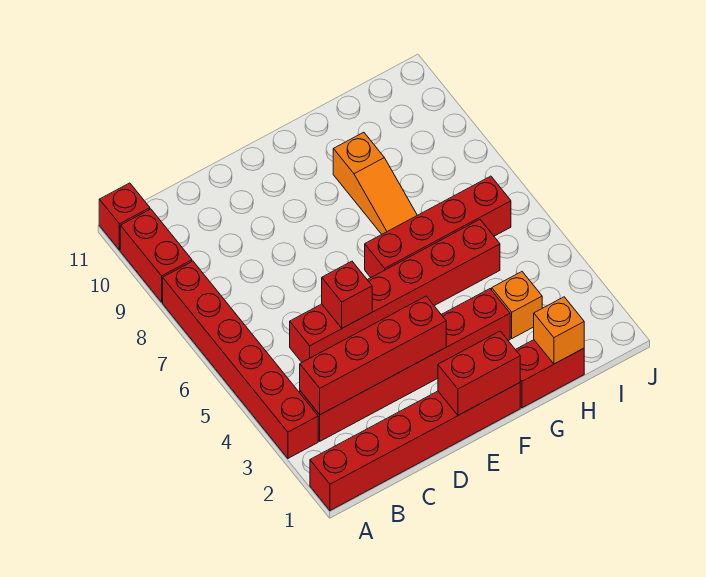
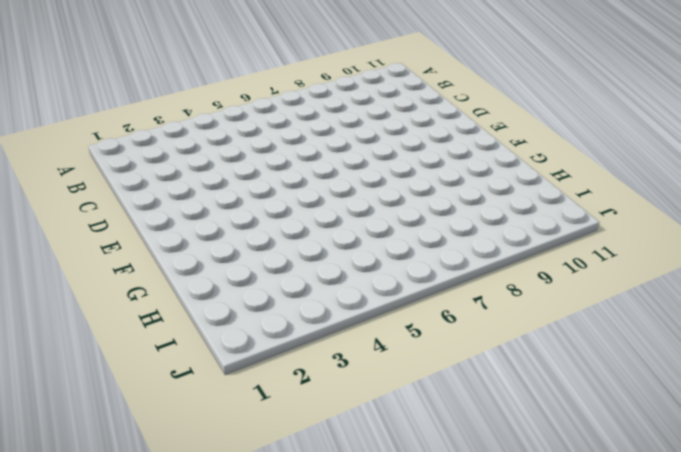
none -> red brick A1:F1 level 1
none -> red brick A3:A8 level 1
none -> red brick A9:A10 level 1

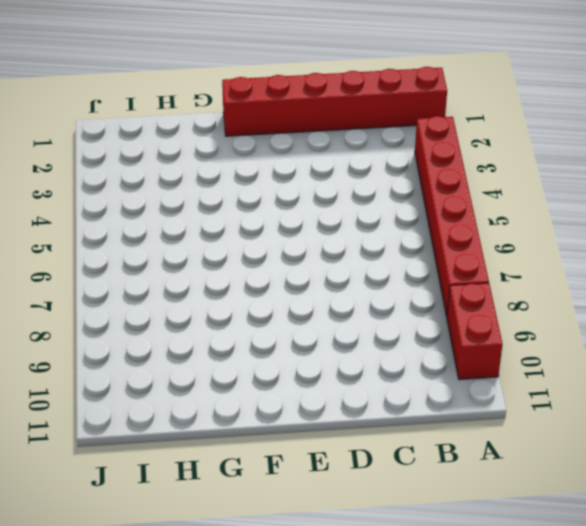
none -> red brick A11 level 1
none -> red brick B3:G3 level 1
none -> red brick C5:H5 level 1

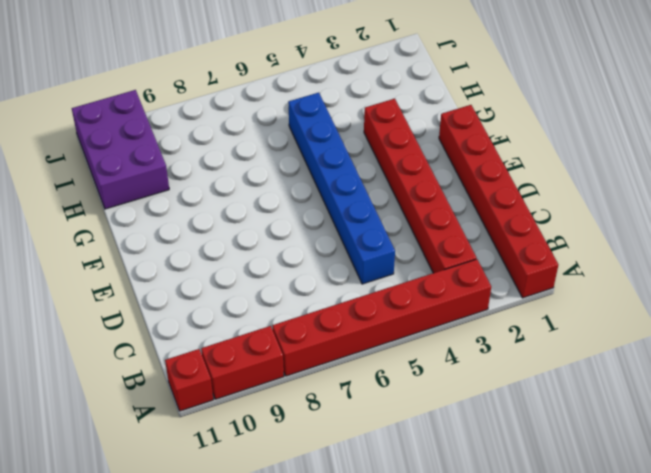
blue brick C5:H5 level 1 -> red brick C5:H5 level 1
purple brick H10:J11 level 1 -> none
none -> red brick F6:I6 level 1
none -> red brick G1:H1 level 1
none -> orange slope G7:G9 level 1 top 9

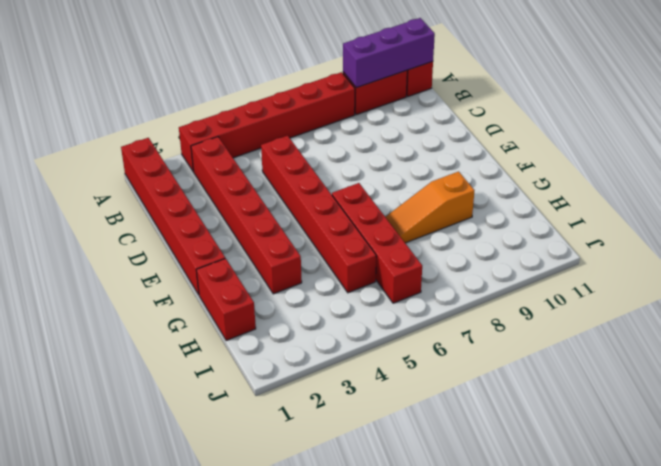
purple brick A9:A11 level 2 -> none
none -> orange brick H3 level 1
none -> red brick B3:E3 level 2
none -> red brick D5 level 2

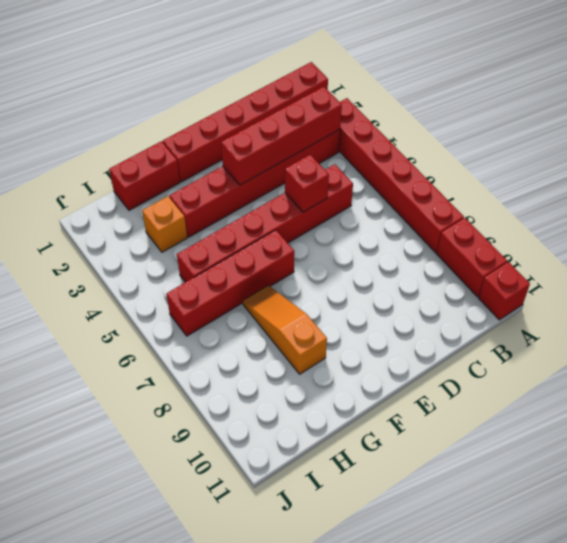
none -> red brick E1:F1 level 2
none -> orange brick H1 level 2

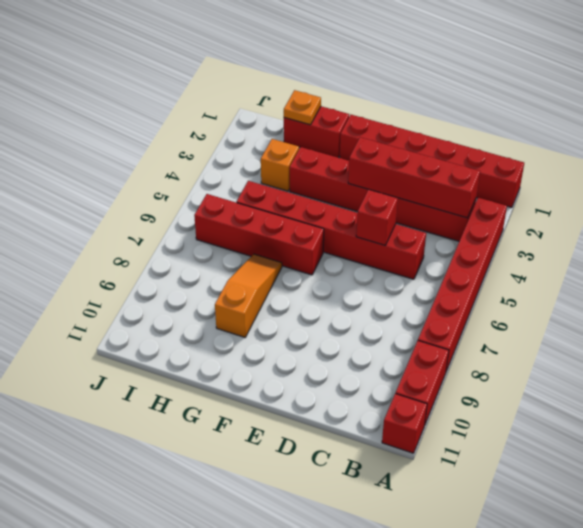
orange plate H1 level 2 -> orange brick H1 level 2
none -> red brick E1:F1 level 2

